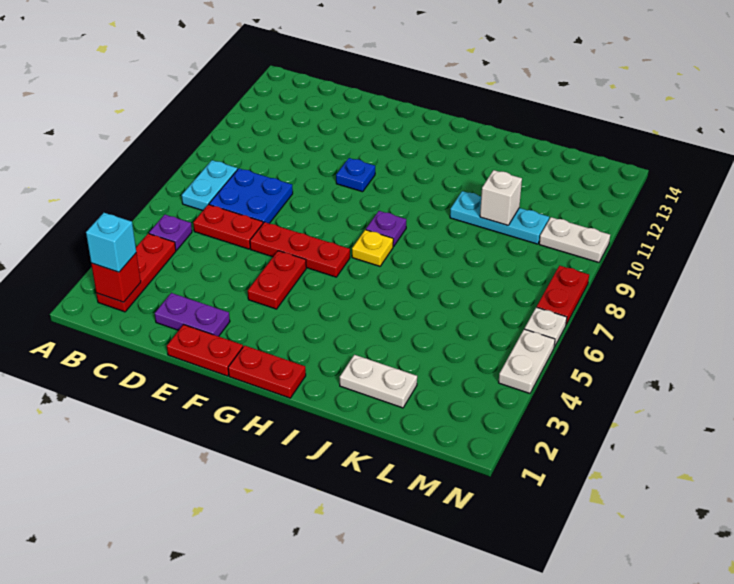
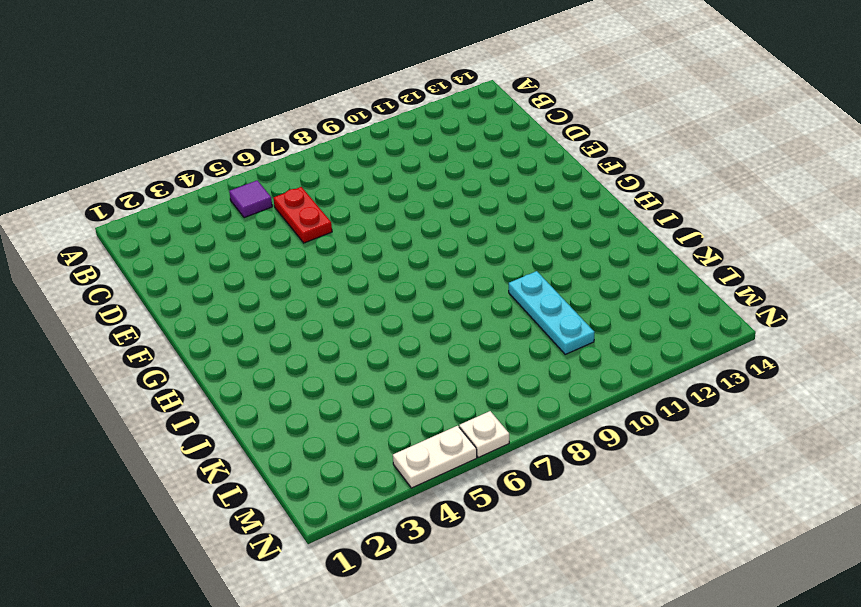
purple tile B5 level 1 -> purple plate B5 level 1
none -> red plate B2:B4 level 1
none -> cyan plate B7:B8 level 1
none -> blue plate C7:D8 level 1

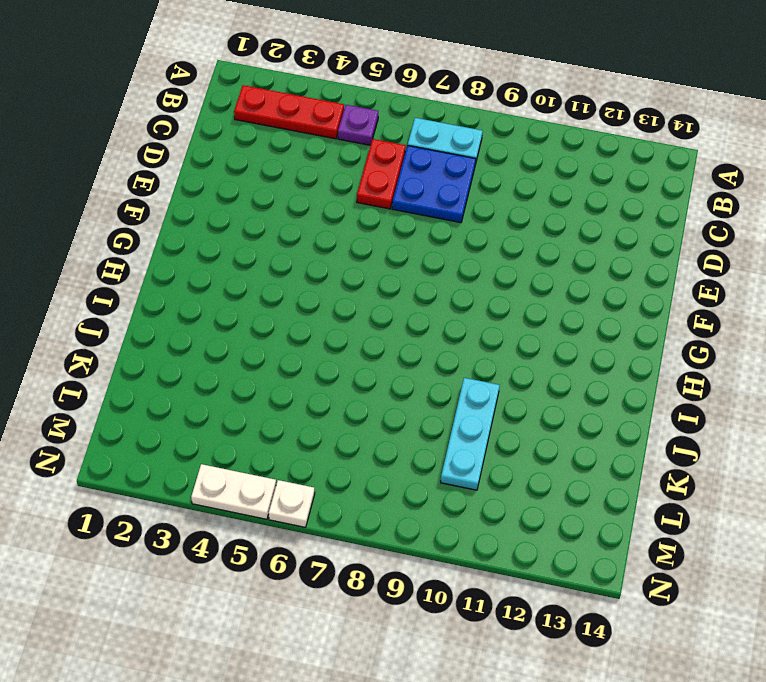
none -> purple plate D2:E2 level 1
none -> red plate E1:F1 level 1
none -> red plate E6:G6 level 1

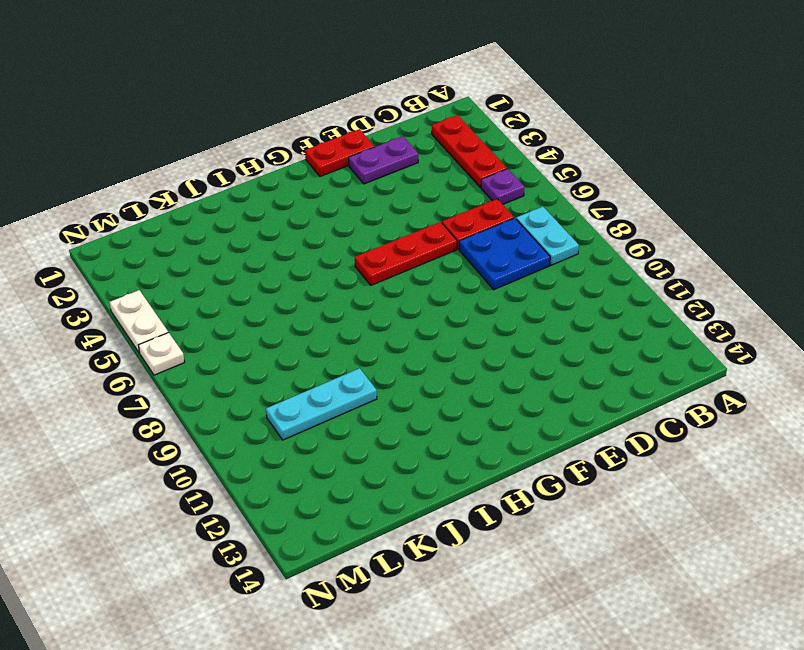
none -> red plate F4:F5 level 1
none -> blue plate F10 level 1
none -> red plate G1:H1 level 1

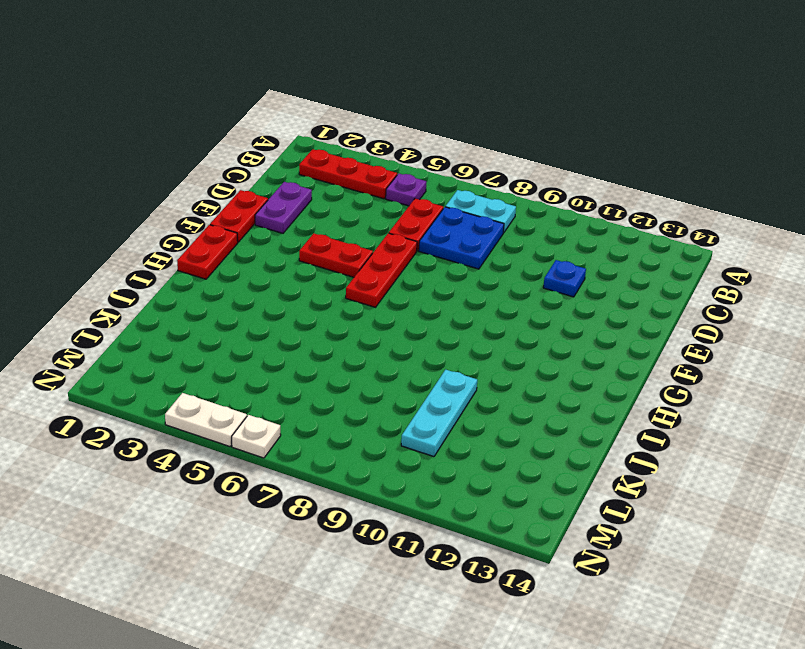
blue plate D11 level 1 -> blue plate F10 level 1
none -> yellow plate H7 level 1
none -> purple plate H8 level 1
none -> white plate J2:K2 level 1

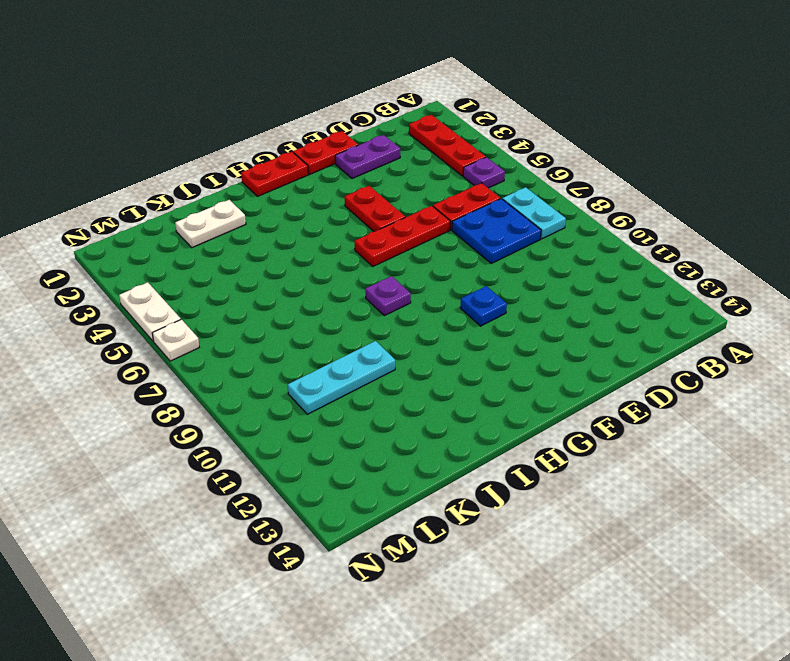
none -> yellow plate H7 level 1
none -> white plate M10:N10 level 1
none -> red plate N7:N8 level 1

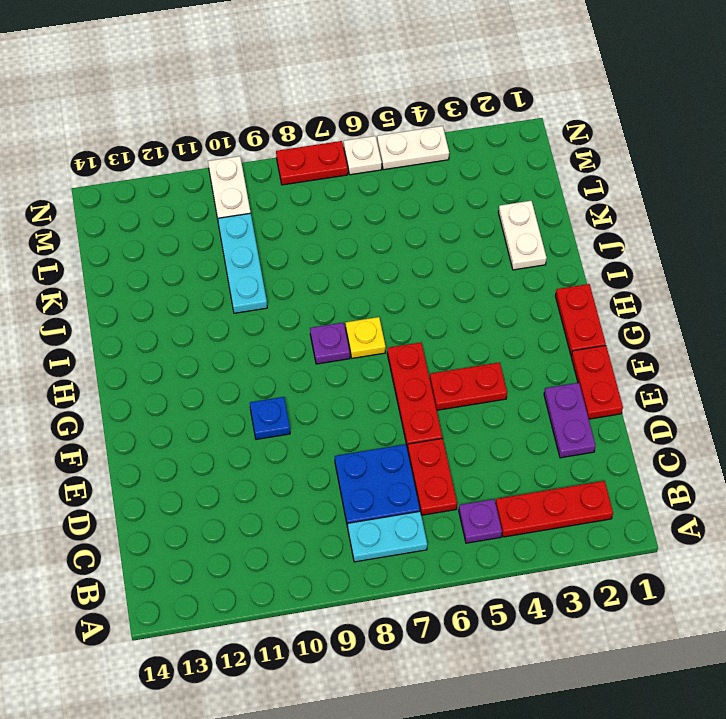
none -> red brick B2 level 2
none -> white brick K10 level 2
none -> cyan brick B2 level 3

